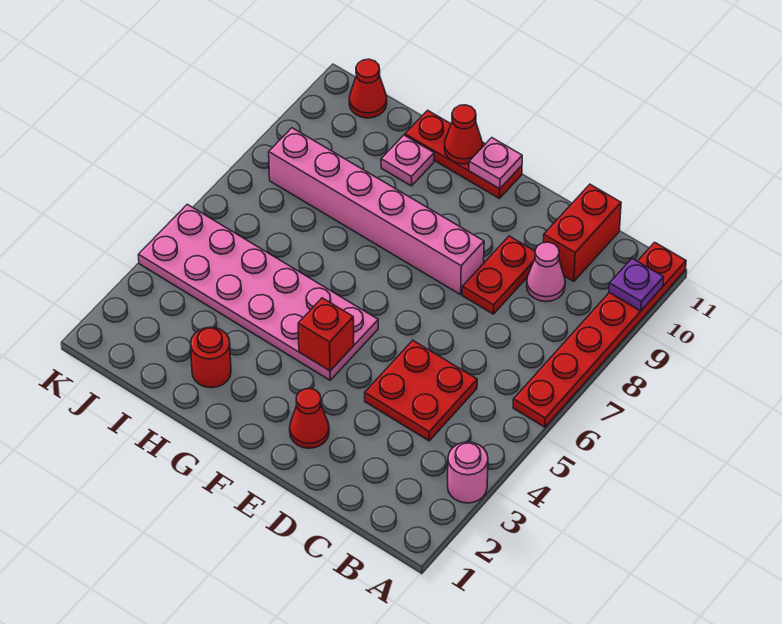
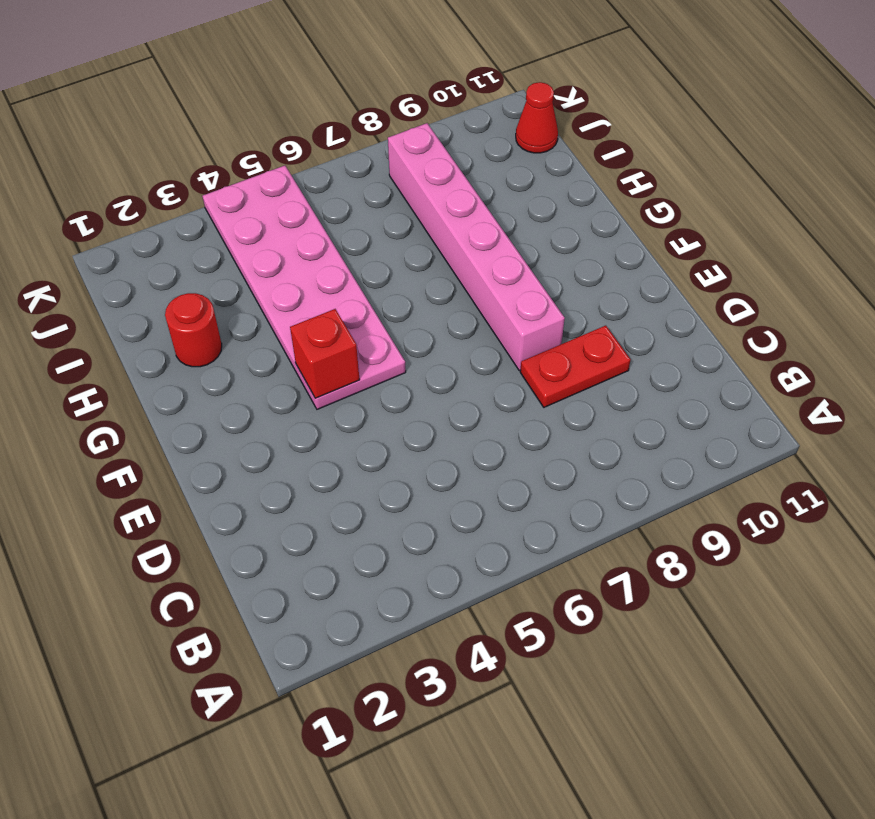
none -> pink round brick A3 level 1
none -> red plate A6:A11 level 1
none -> red plate C4:D5 level 1

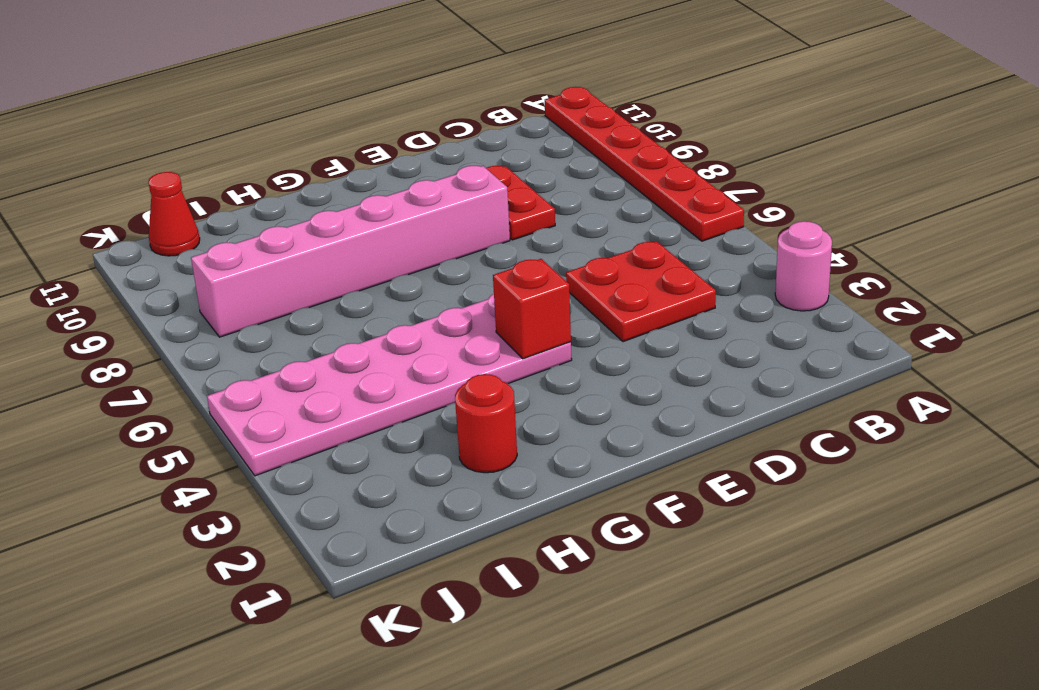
none -> pink cone C9 level 1
none -> red brick C10:C11 level 1
none -> red cone E2 level 1

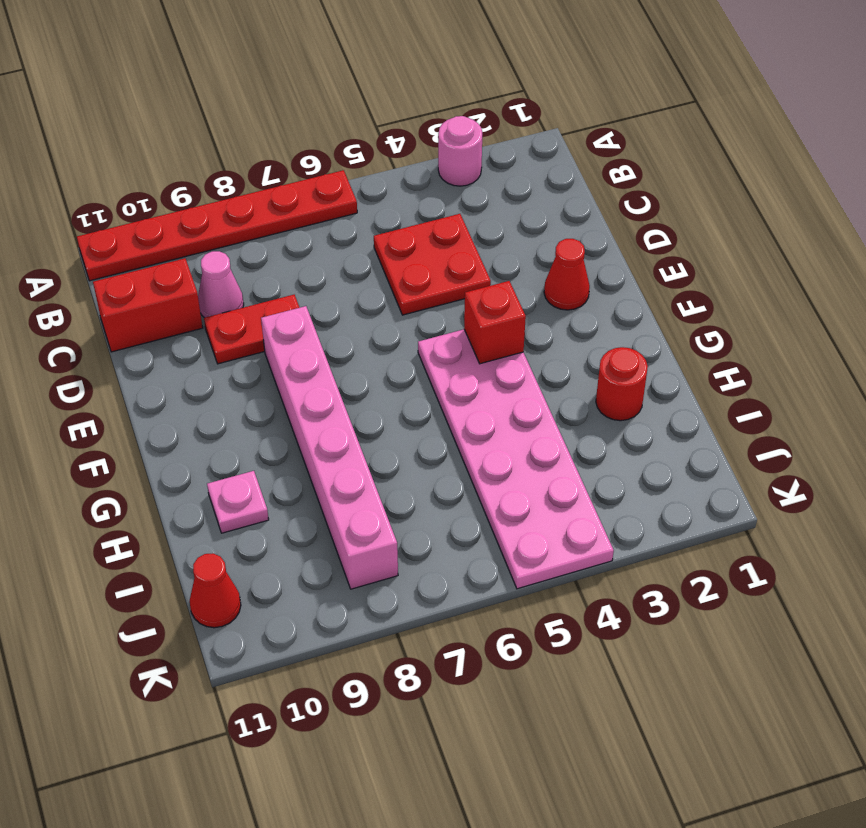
none -> red plate F11:H11 level 1
none -> purple plate A10 level 2
none -> pink plate F11 level 2

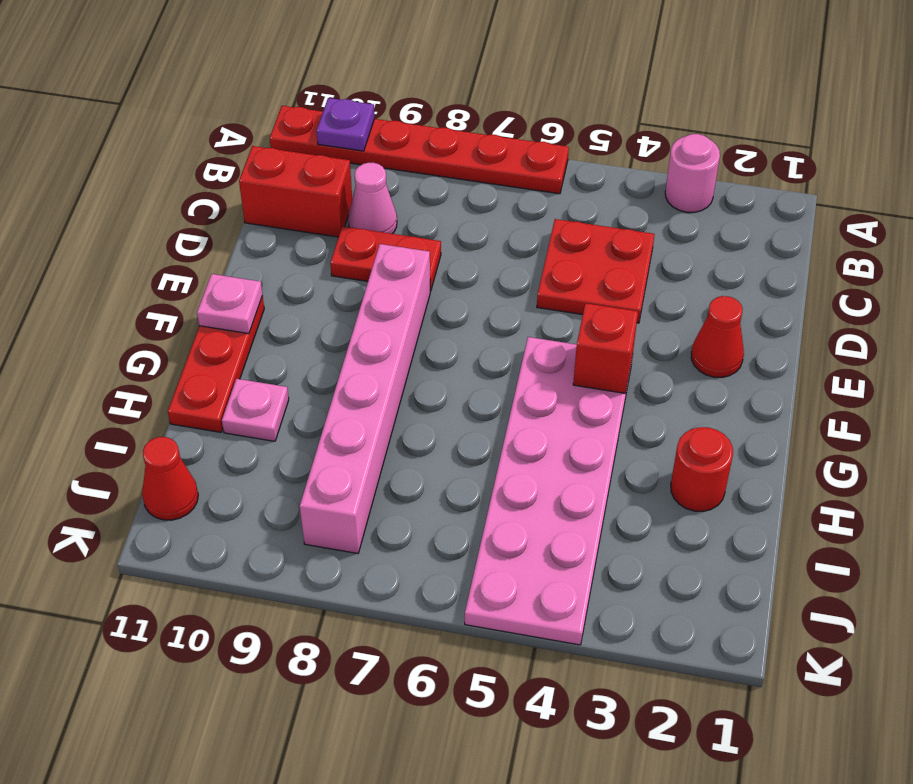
none -> red cone G11 level 2

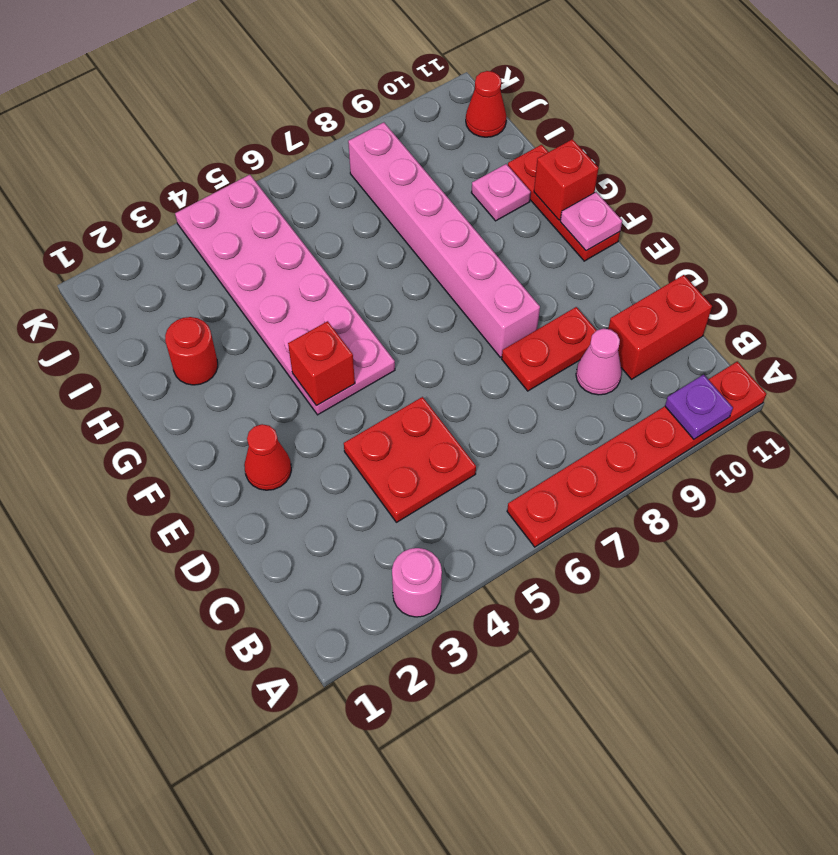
red brick G11 level 2 -> red cone G11 level 2

